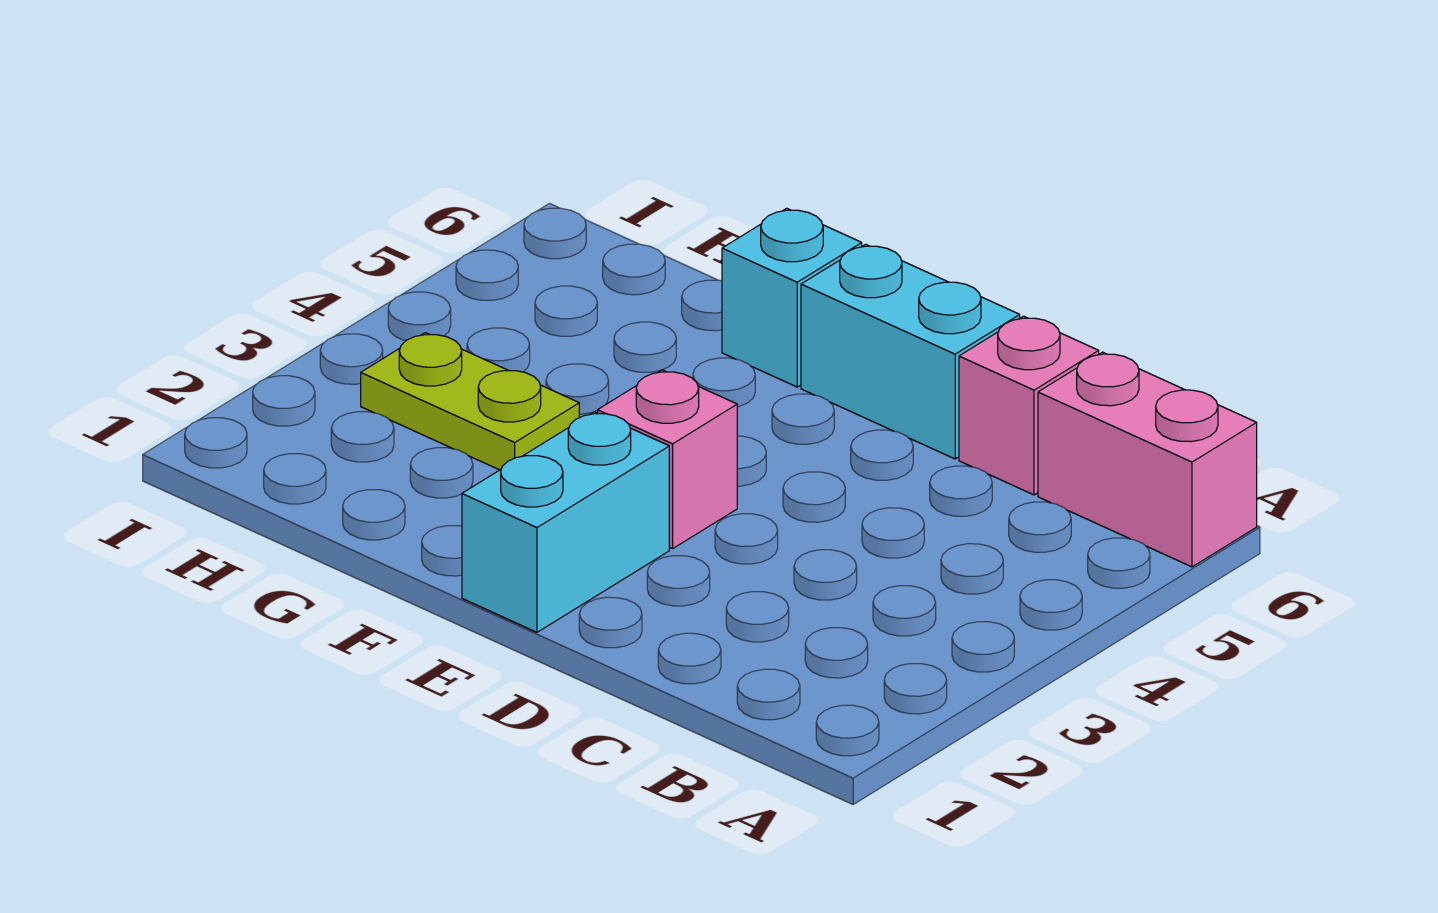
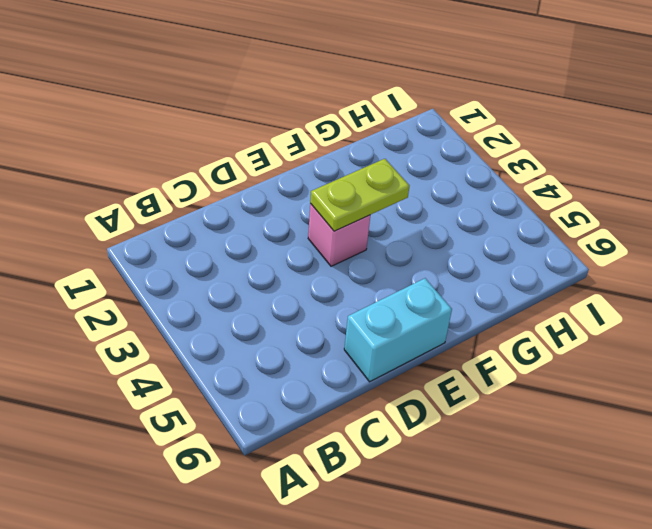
lime plate E3:F3 level 2 -> lime plate G3:H3 level 1
none -> pink brick A6:B6 level 1
none -> pink brick C6 level 1

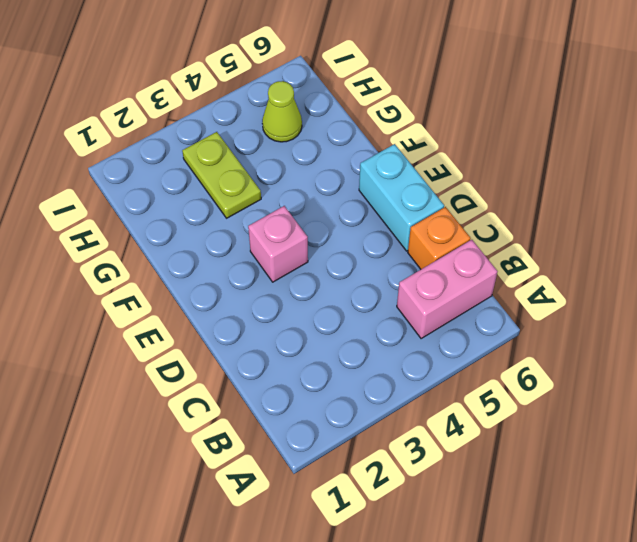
pink brick B5:B6 level 1 -> pink brick A6:B6 level 1
orange brick C6 level 1 -> pink brick C6 level 1
lime cone H5 level 1 -> none
none -> cyan brick E1:E2 level 1
none -> cyan brick F6 level 1

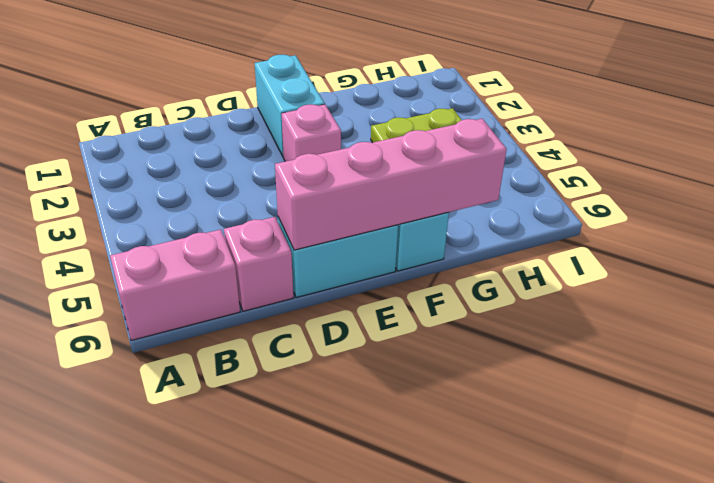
pink brick D6:G6 level 2 -> none

